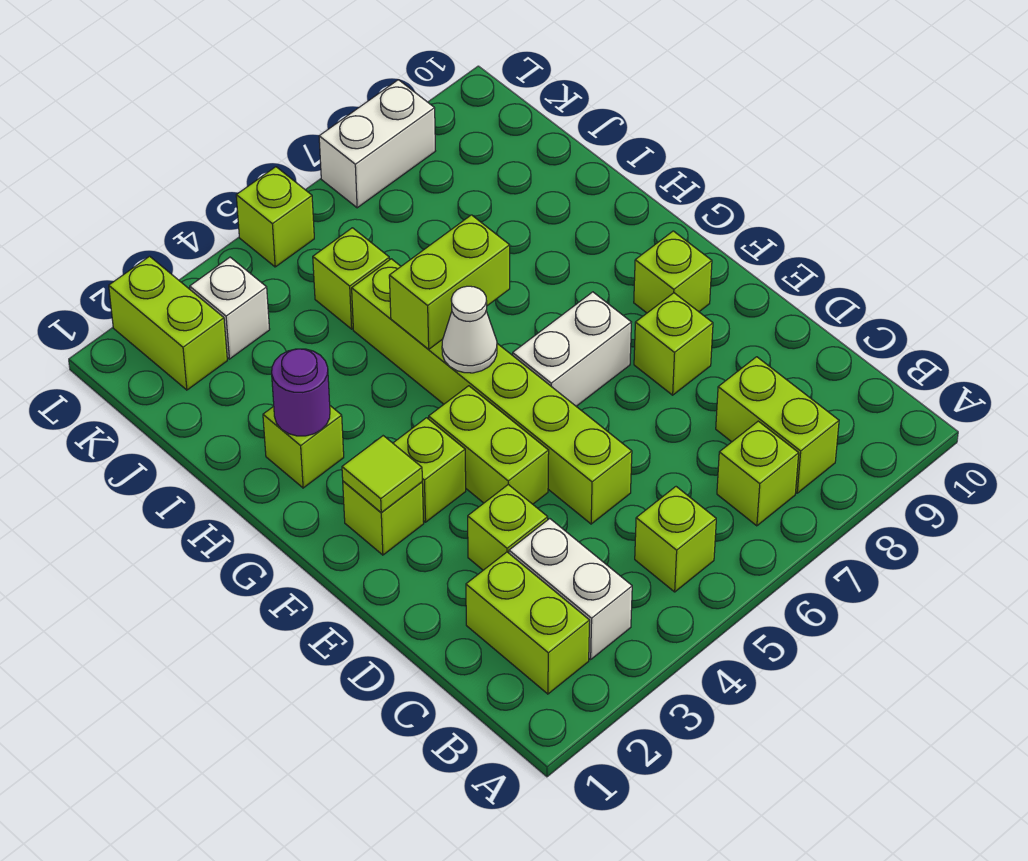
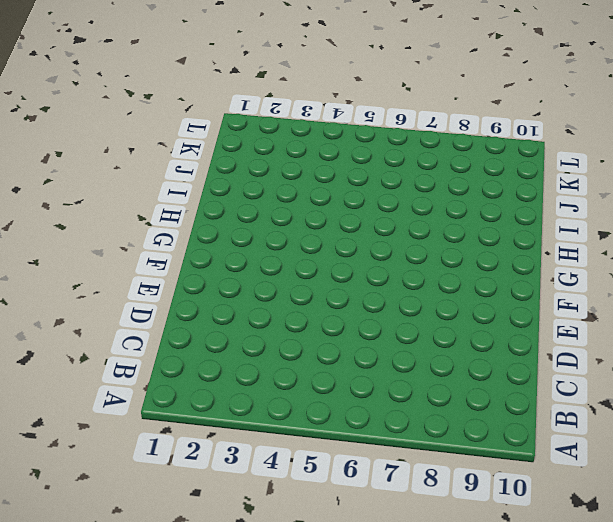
none -> lime brick B2:C2 level 1
none -> white brick B3:C3 level 1
none -> lime brick B5 level 1

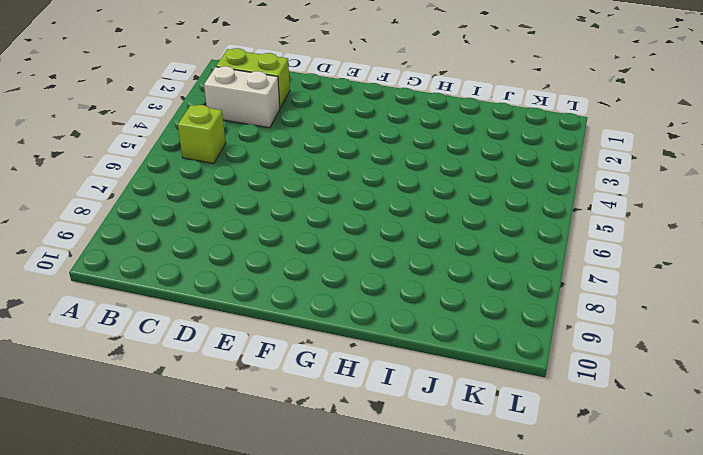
none -> lime brick B7 level 1
none -> lime brick B8:C8 level 1
none -> lime brick D3 level 1

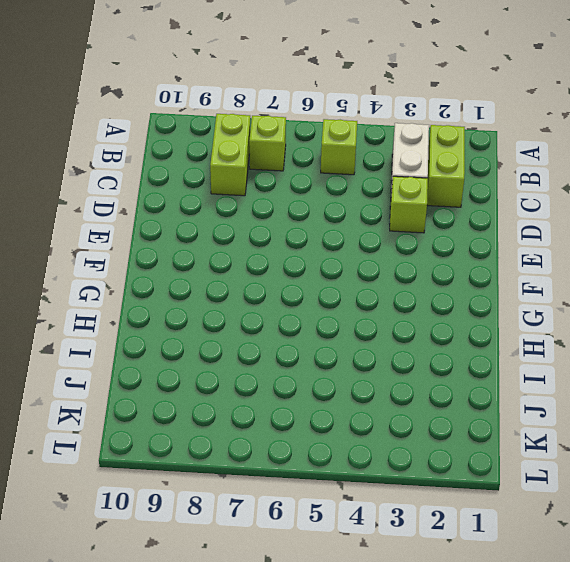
none -> lime brick D5:I5 level 1
none -> lime brick E4:F4 level 1
none -> lime brick E8 level 1

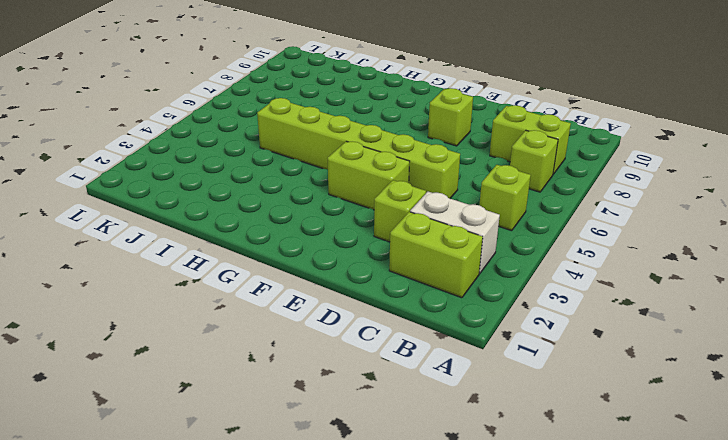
none -> lime brick F2 level 1
none -> lime brick F3 level 1
none -> white brick F6:F7 level 1

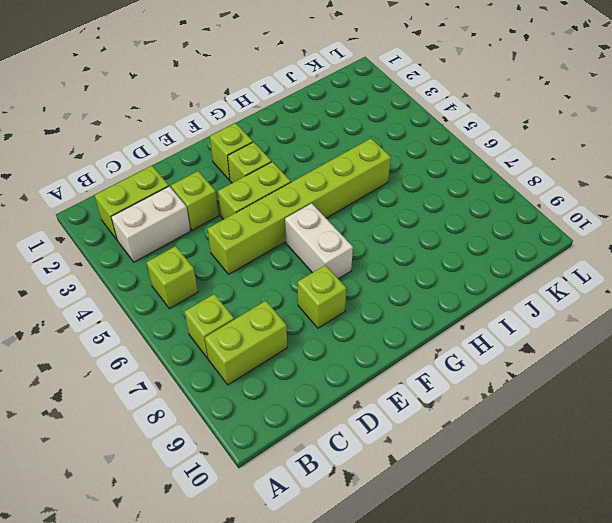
none -> lime brick F9 level 1
none -> lime brick H2 level 1
none -> lime brick J5 level 1

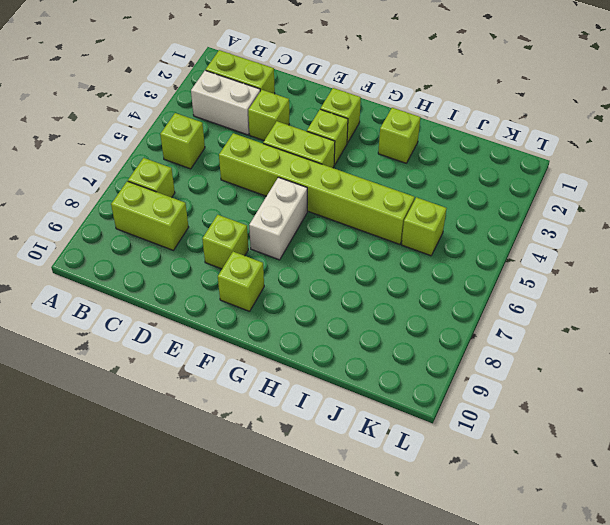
none -> lime brick K2:L2 level 1
none -> white brick K3 level 1
none -> lime brick L5 level 1

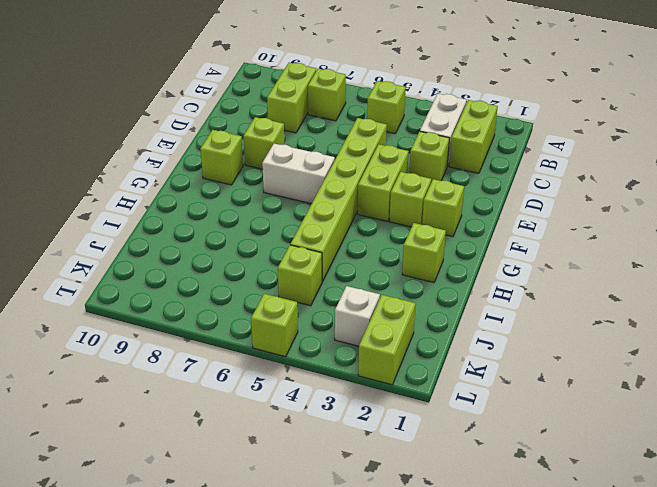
none -> white brick L7:L8 level 1
none -> lime tile F2 level 2
none -> white cone G5 level 2

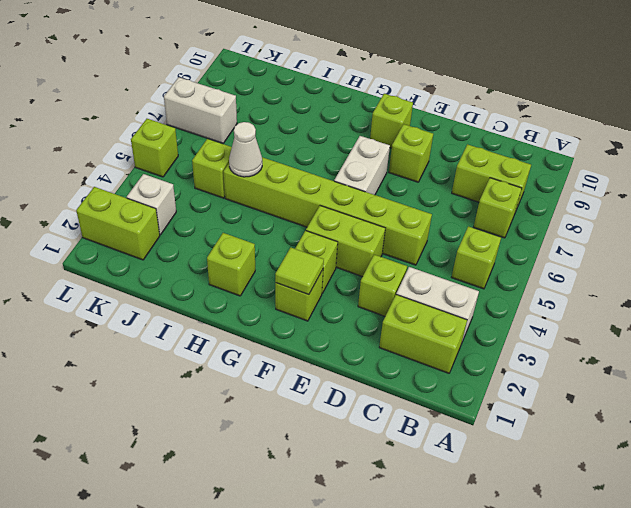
white cone I5 level 2 -> white cone G5 level 2
white brick K7:L7 level 1 -> white brick L7:L8 level 1
none -> purple round brick H2 level 2
none -> lime brick H5:H6 level 2

